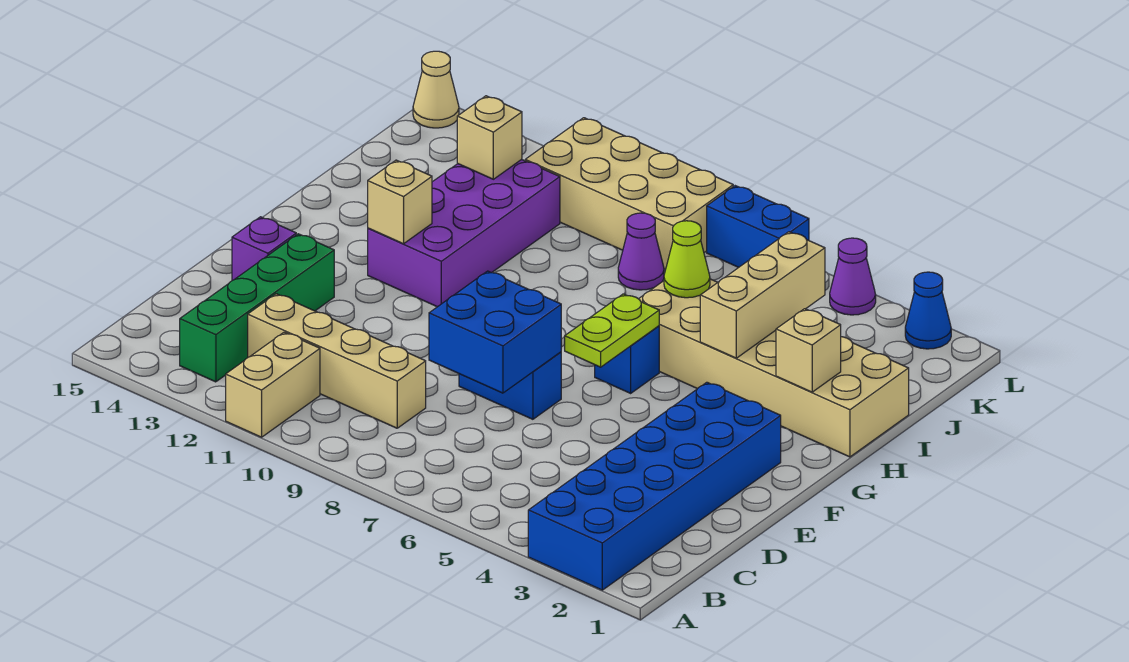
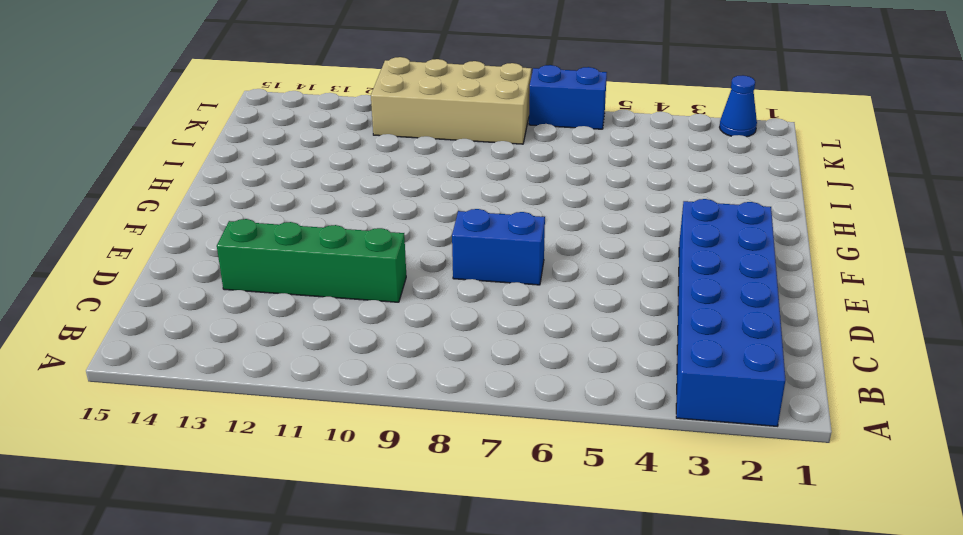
green brick D10:D13 level 1 -> green brick B13:E13 level 1
none -> tan brick A11:B11 level 1
none -> tan brick C9:C12 level 1
none -> purple brick E14 level 1

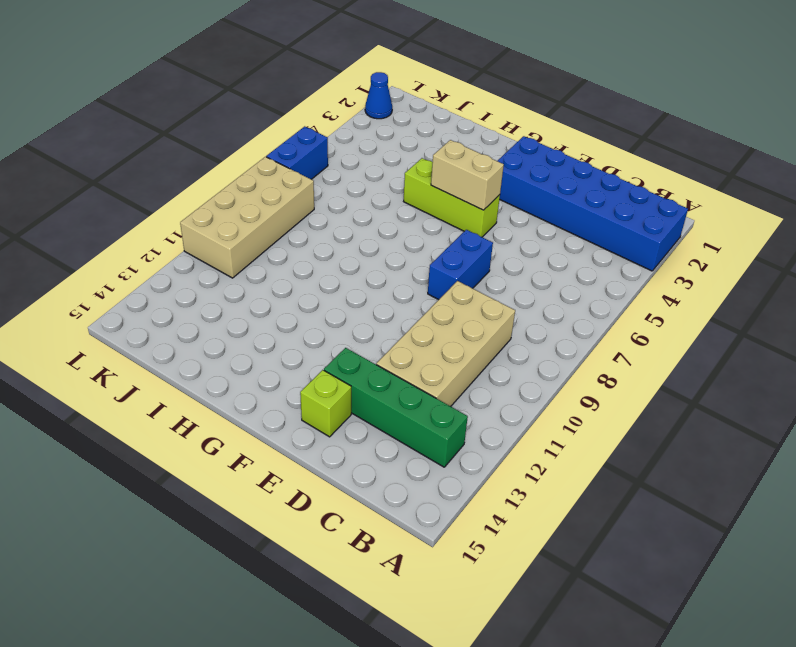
tan brick C9:D12 level 1 -> tan brick C9:C12 level 1
lime brick E14 level 1 -> purple brick E14 level 1
lime brick F5:H5 level 1 -> tan brick H1:I6 level 1
tan brick F5:G5 level 2 -> tan brick A11:B11 level 1
none -> blue brick G6 level 1
none -> purple brick G11:J12 level 1
none -> purple cone J8 level 1

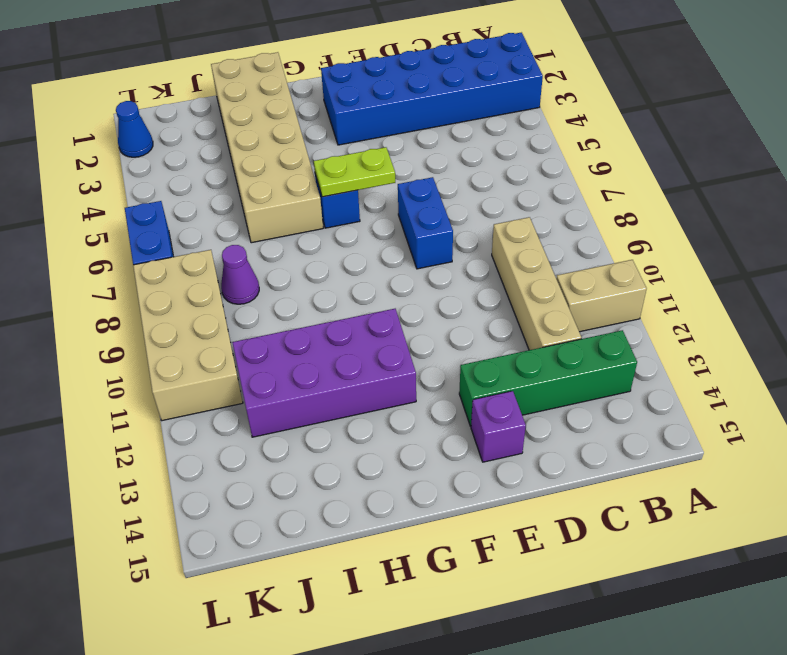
none -> purple cone L4 level 1
none -> tan cone L15 level 1
none -> blue brick D7:E8 level 2

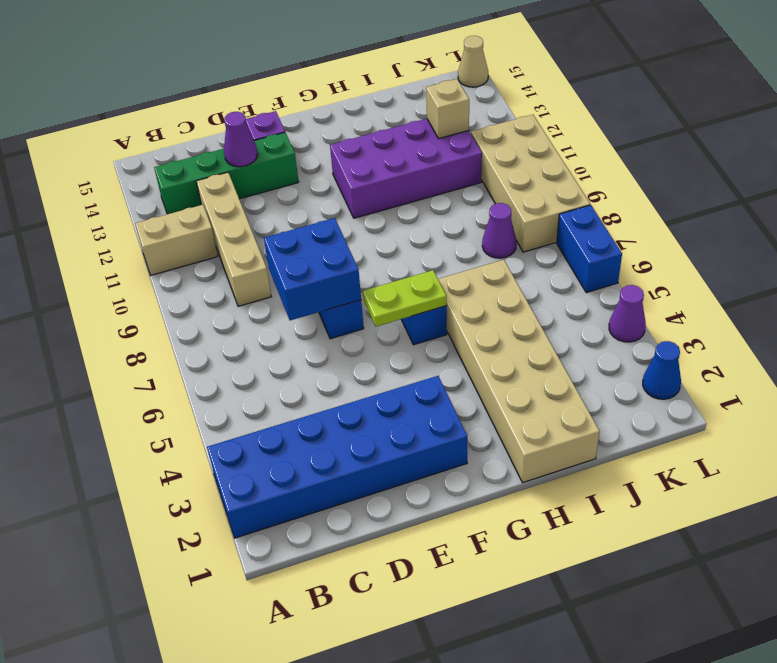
purple cone D13 level 2 -> none
none -> tan brick G12 level 2
none -> tan brick H2 level 2
none -> tan brick H4:J4 level 2

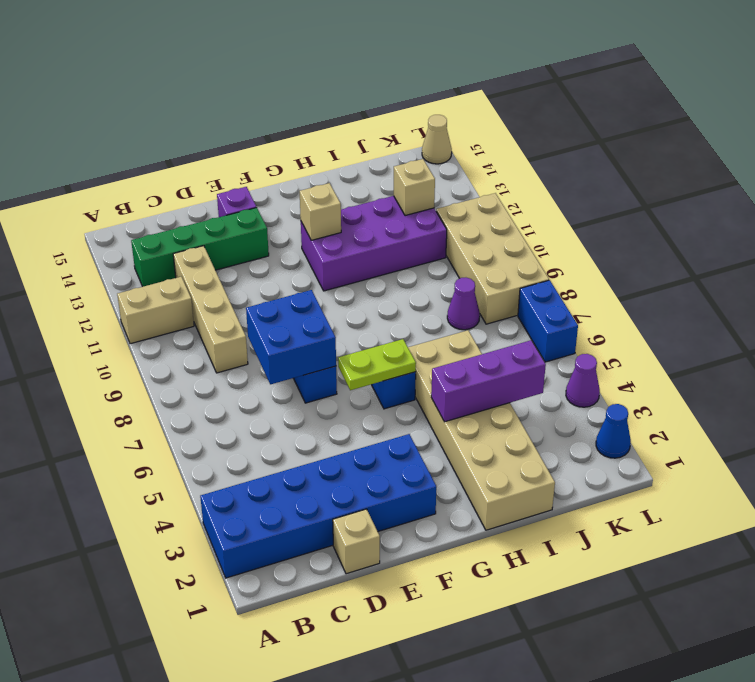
tan brick D1 level 1 -> tan brick H2 level 2
purple brick H4:J4 level 2 -> tan brick H4:J4 level 2
none -> lime cone I6 level 2

